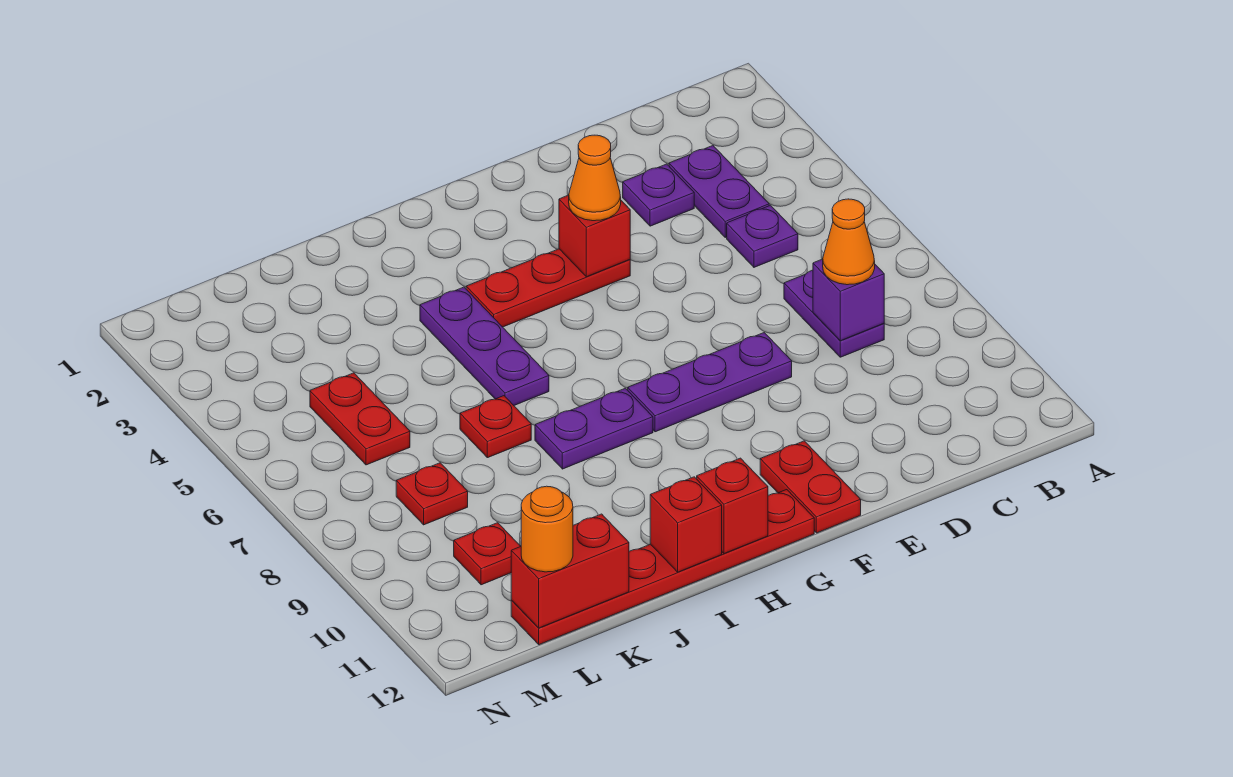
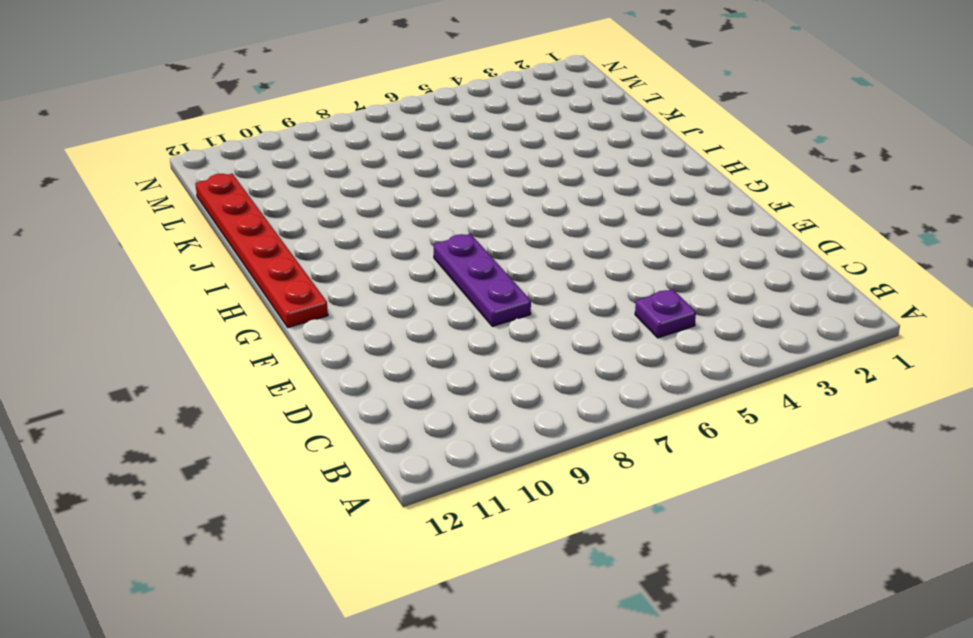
none -> purple plate C3:C4 level 1
none -> purple plate C7:C8 level 1
none -> purple plate D3 level 1

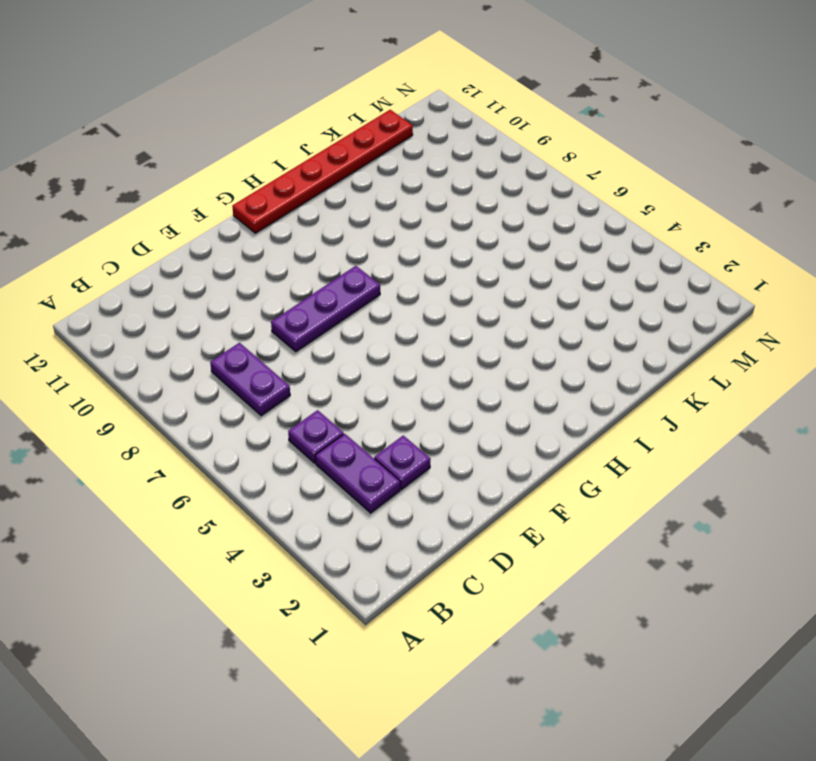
none -> red plate F4:H4 level 1
none -> red plate F11:F12 level 1
none -> purple plate H8:I8 level 1

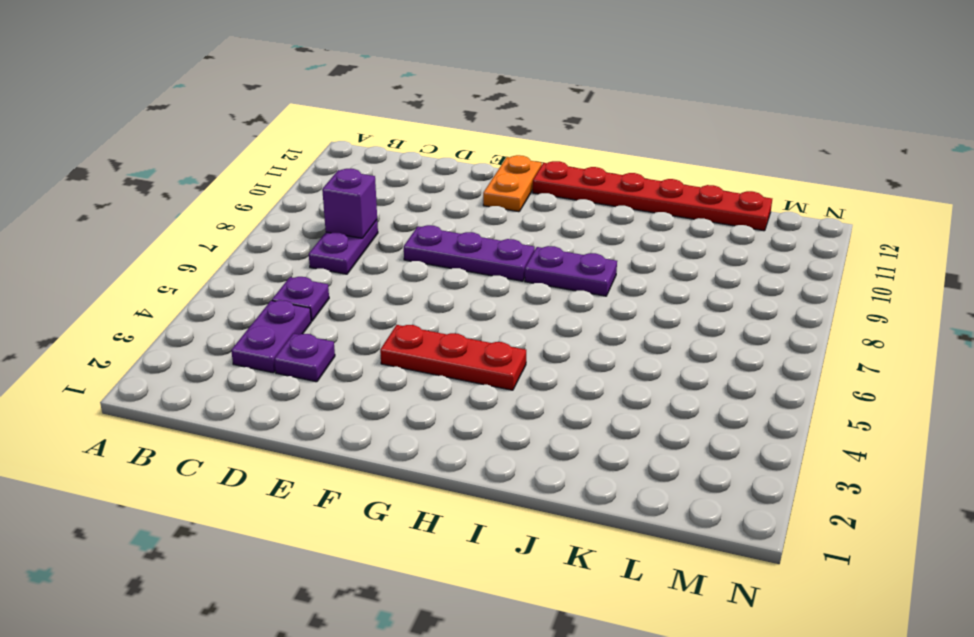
orange plate F11:F12 level 1 -> red plate F11:F12 level 1
none -> purple plate I4:I6 level 1
none -> red plate J7 level 1
none -> red plate L5:L6 level 1

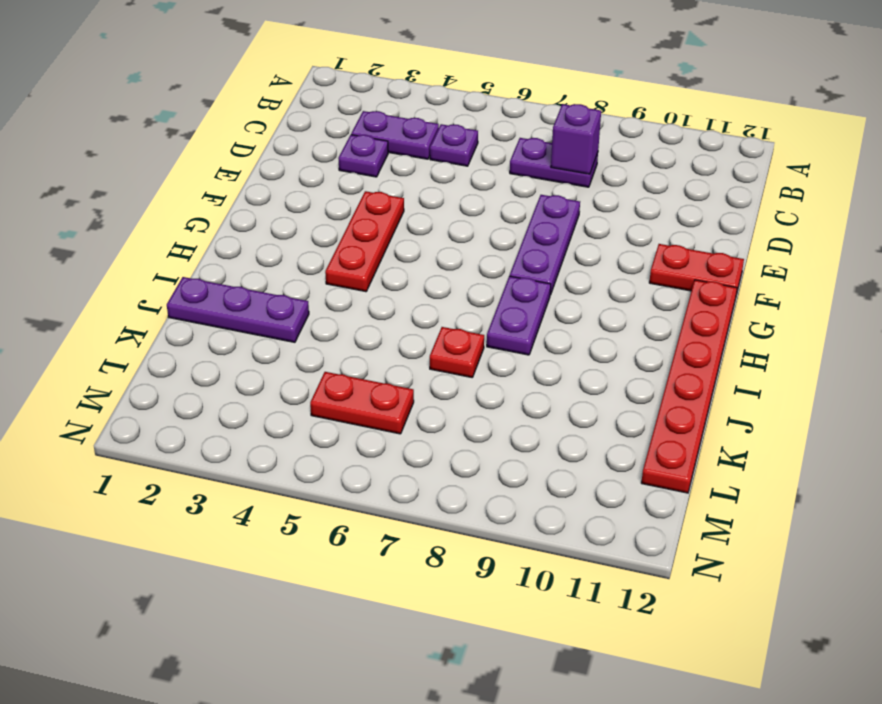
purple plate J1:J3 level 1 -> purple plate I4:I6 level 1
none -> red plate L8 level 1
none -> red plate L10 level 1
none -> red brick F4 level 2

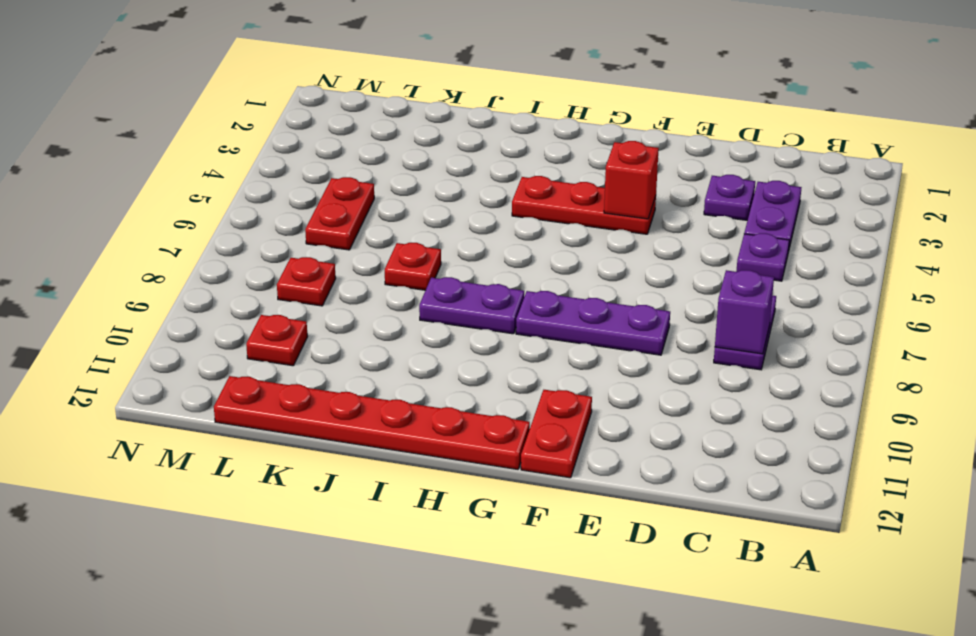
none -> purple plate I4:I6 level 1
none -> red brick H12 level 2
none -> red brick I12 level 2

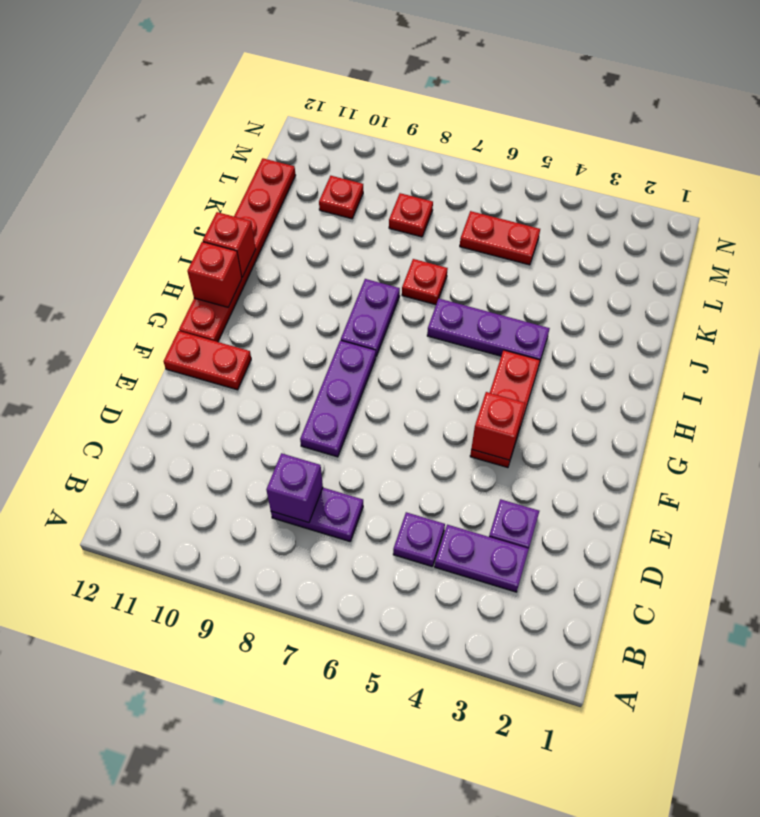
none -> red brick K12:L12 level 2
none -> orange cone C8 level 3
none -> orange cone F4 level 3

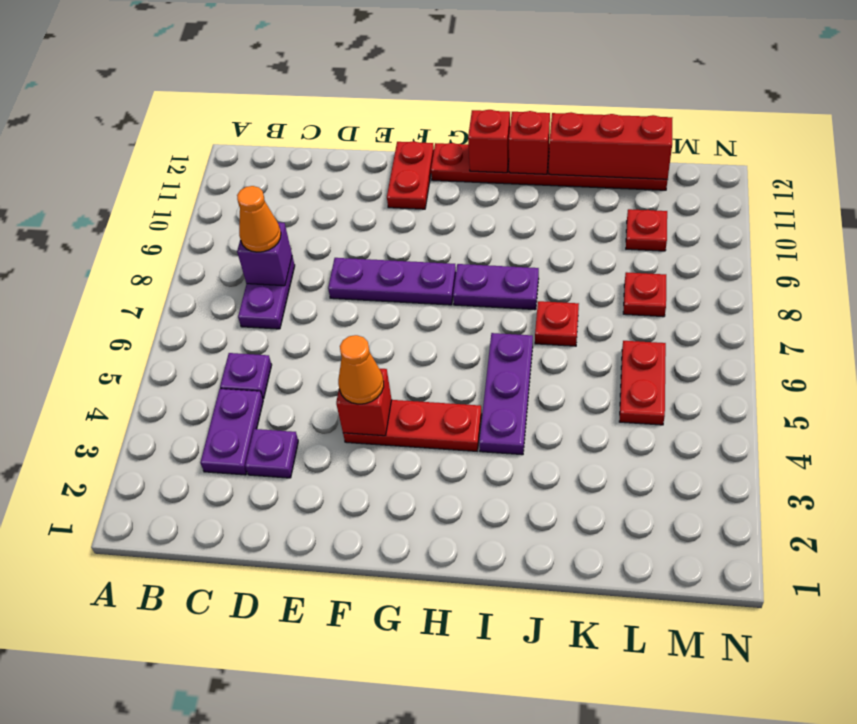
red brick J12:L12 level 2 -> red brick K12:L12 level 2
none -> orange round brick L12 level 3

